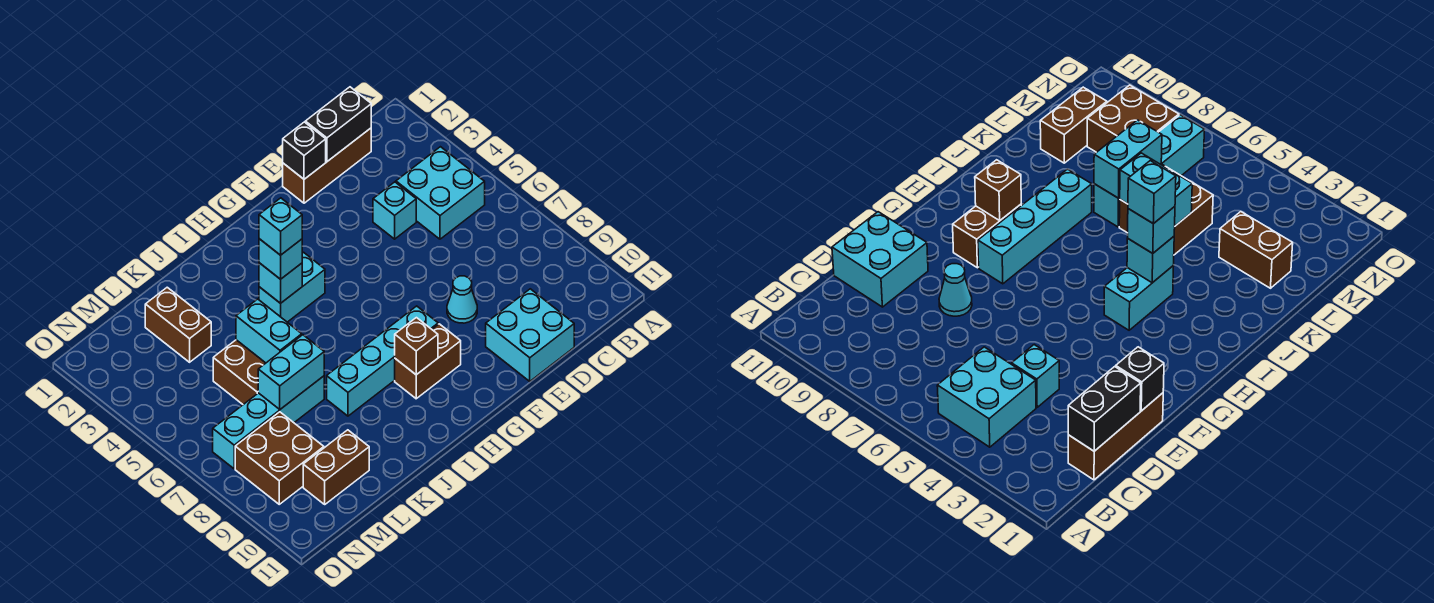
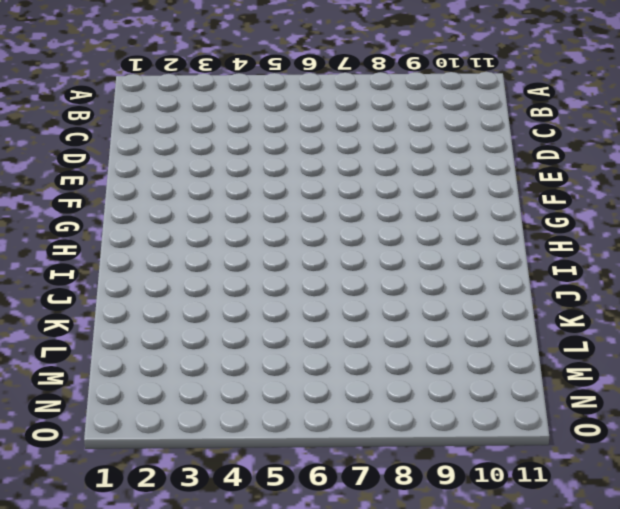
none -> cyan brick B4:C5 level 1
none -> brown brick C1:E1 level 1
none -> cyan brick D4 level 1

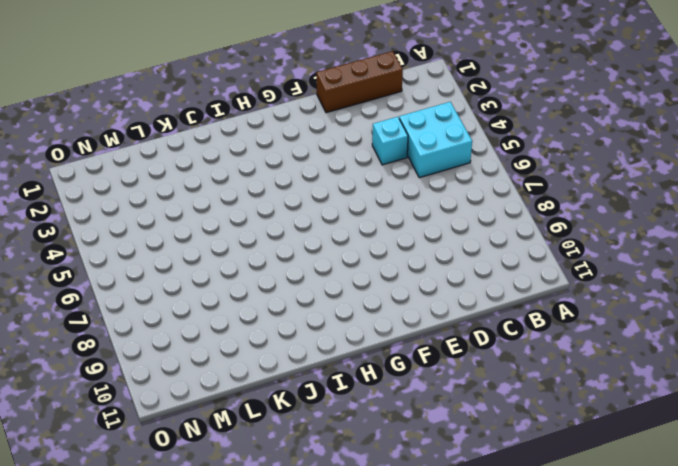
none -> cyan brick D10:E11 level 1
none -> cyan cone E8 level 1
none -> cyan brick G8:J8 level 1

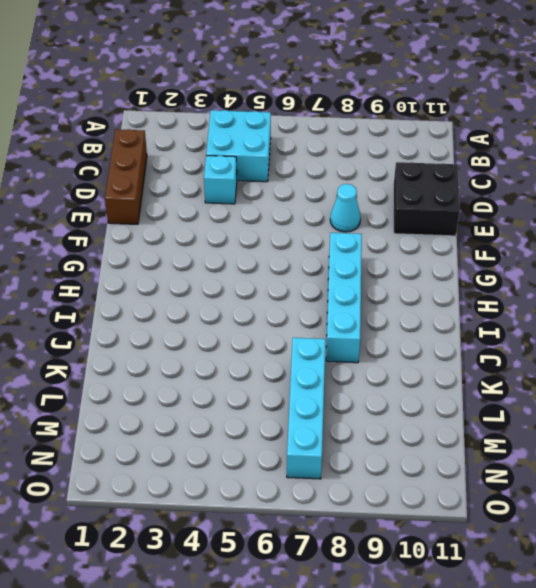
black brick D10:E11 level 1 -> cyan brick D10:E11 level 1
none -> brown brick G9:H9 level 1
none -> cyan brick H4:I4 level 1
none -> brown brick K5:L6 level 1

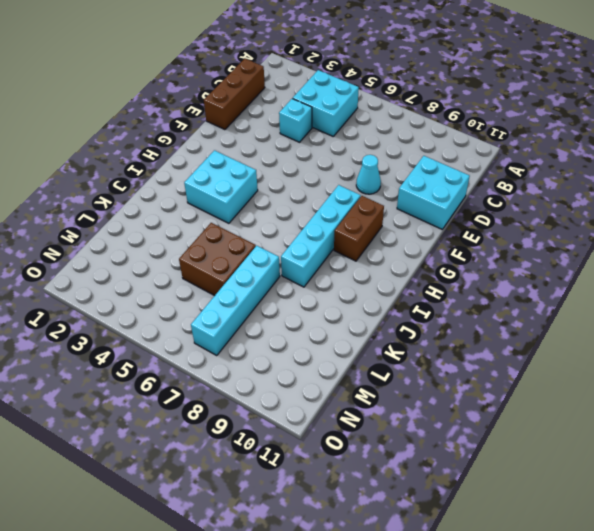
cyan brick H3:I4 level 1 -> cyan brick H4:I4 level 1
none -> brown brick L2:L3 level 1
none -> brown brick L10:M10 level 1
none -> brown brick M8:N9 level 1

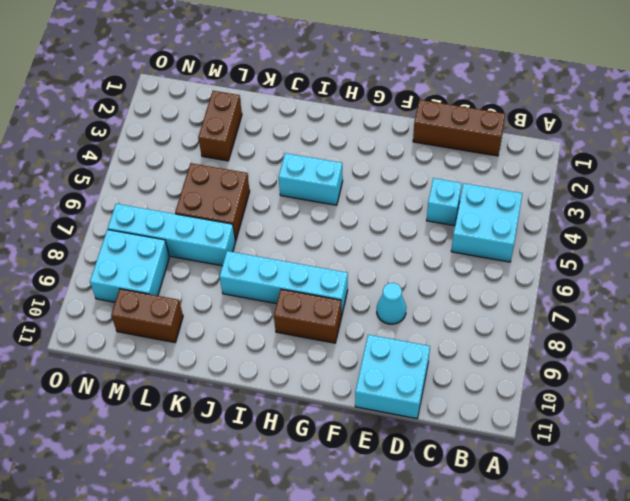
cyan brick M8:N9 level 1 -> brown brick M8:N9 level 1
none -> black brick C1:D1 level 2
none -> black brick E1 level 2
none -> brown brick H9 level 2

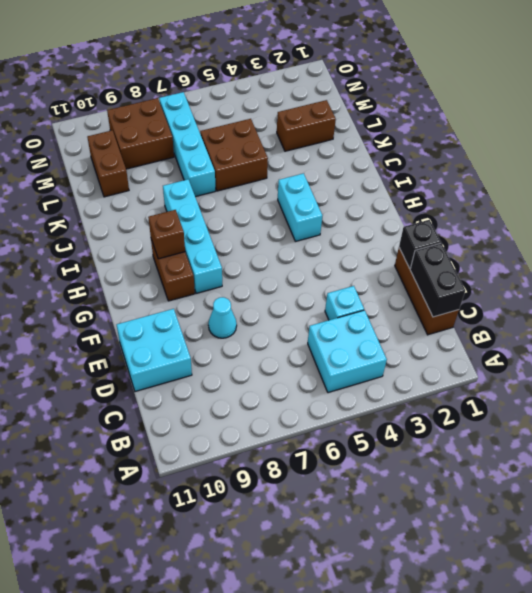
none -> cyan brick I4 level 2
none -> cyan brick K5:K6 level 2
none -> cyan brick K7:L7 level 2

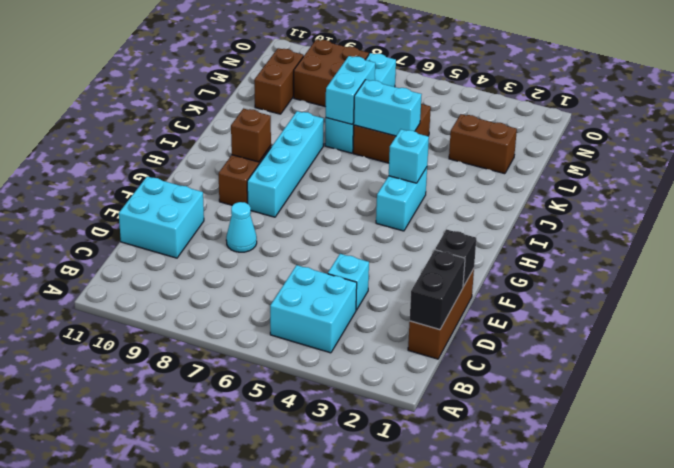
none -> cyan brick I4 level 3
none -> cyan brick I4 level 4

